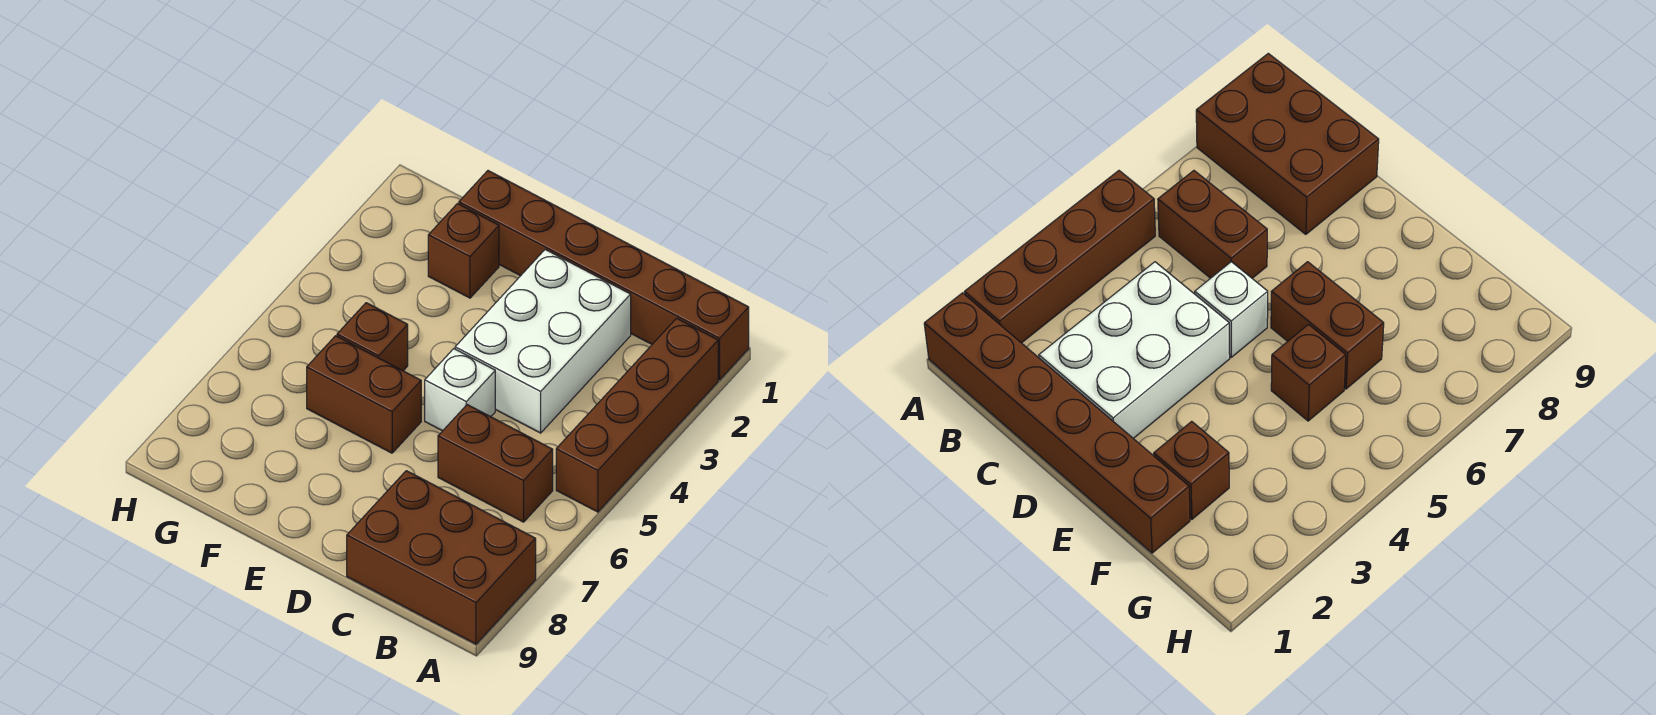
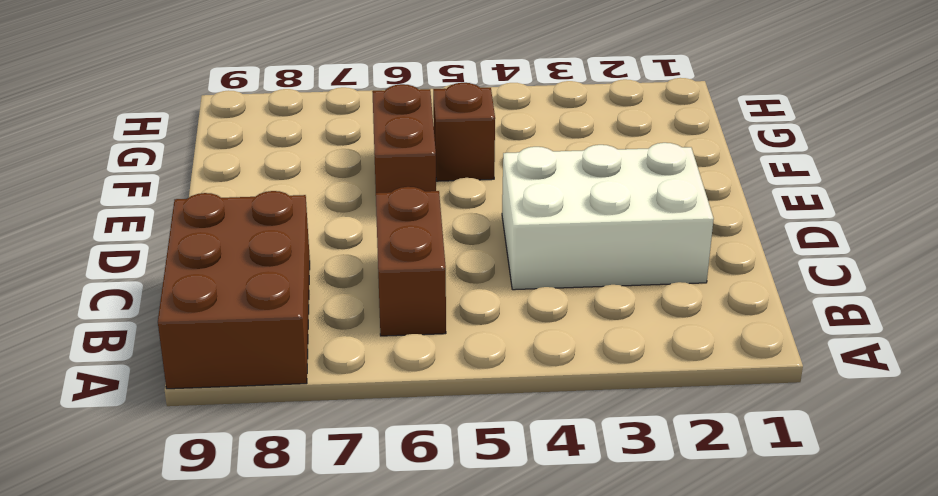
none -> brown brick A1:F1 level 1
none -> brown brick A2:A5 level 1

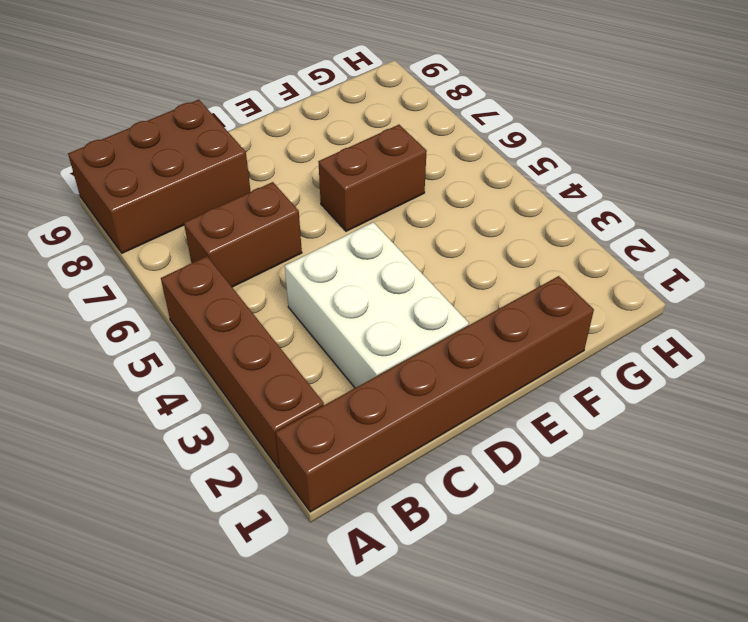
none -> white brick D5 level 1
none -> brown brick F2 level 1

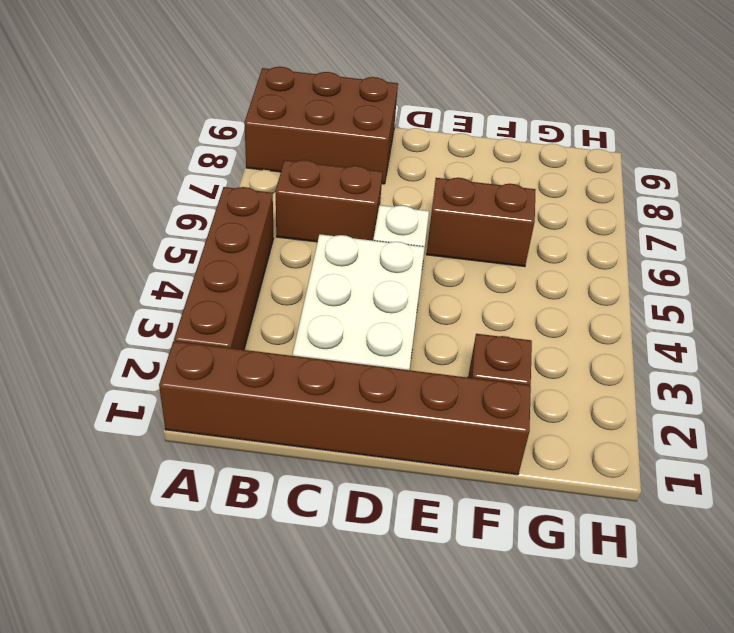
none -> brown brick F5 level 1

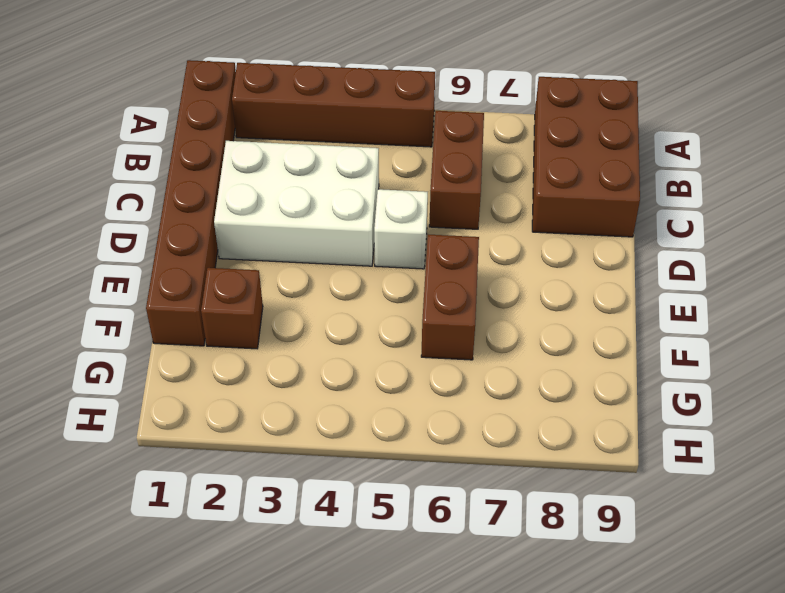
none -> brown brick F5 level 1

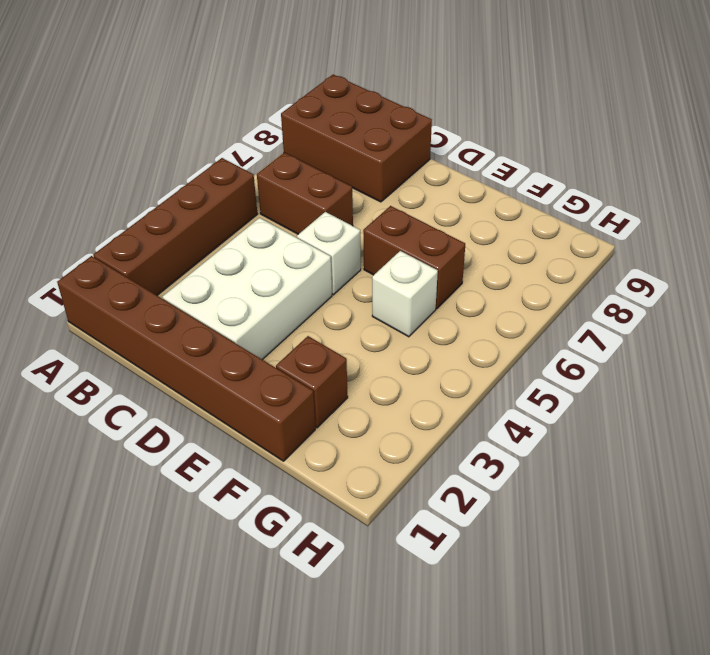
white brick F5 level 1 -> brown brick F5 level 1

